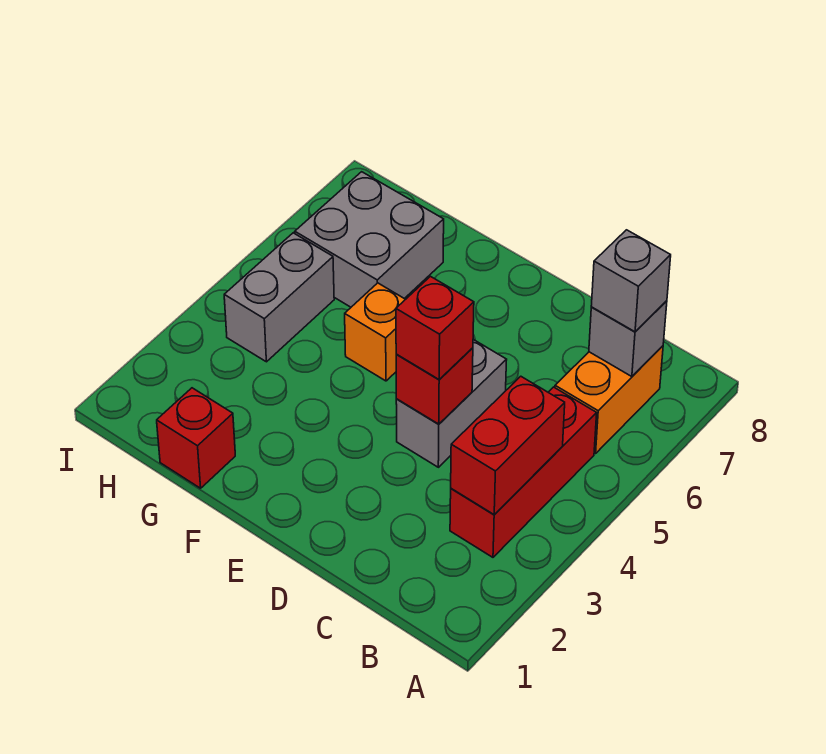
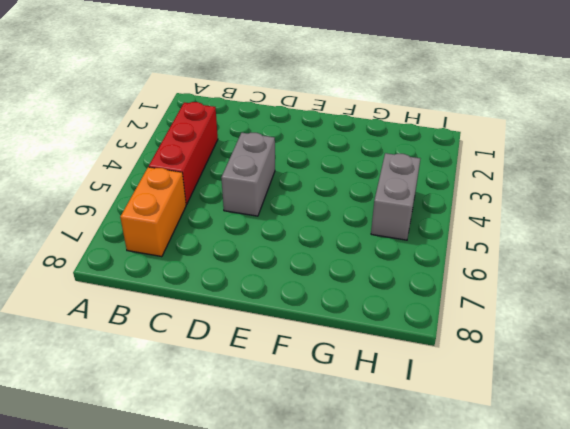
none -> orange brick F5 level 1
none -> red brick G1 level 1
none -> grey brick G6:H7 level 1

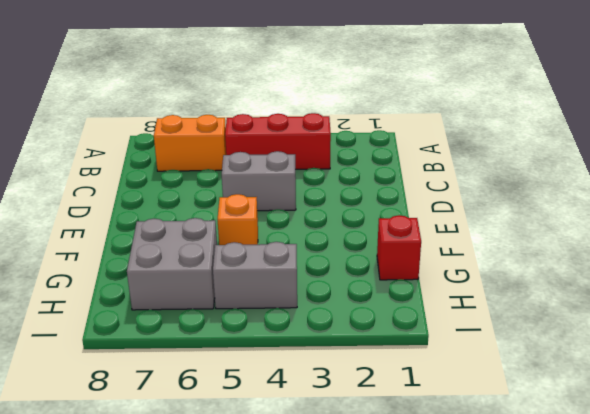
none -> red brick B3:B4 level 2
none -> grey brick B7 level 2
none -> red brick D4 level 2

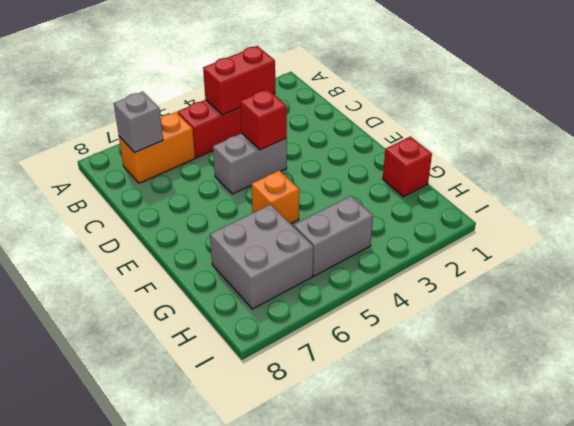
none -> grey brick B7 level 3
none -> red brick D4 level 3

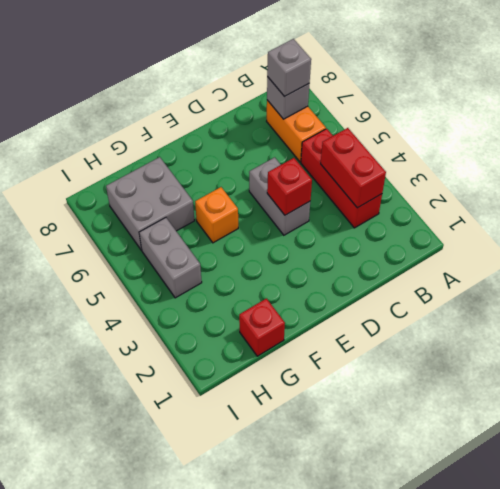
none -> red brick D4 level 3

